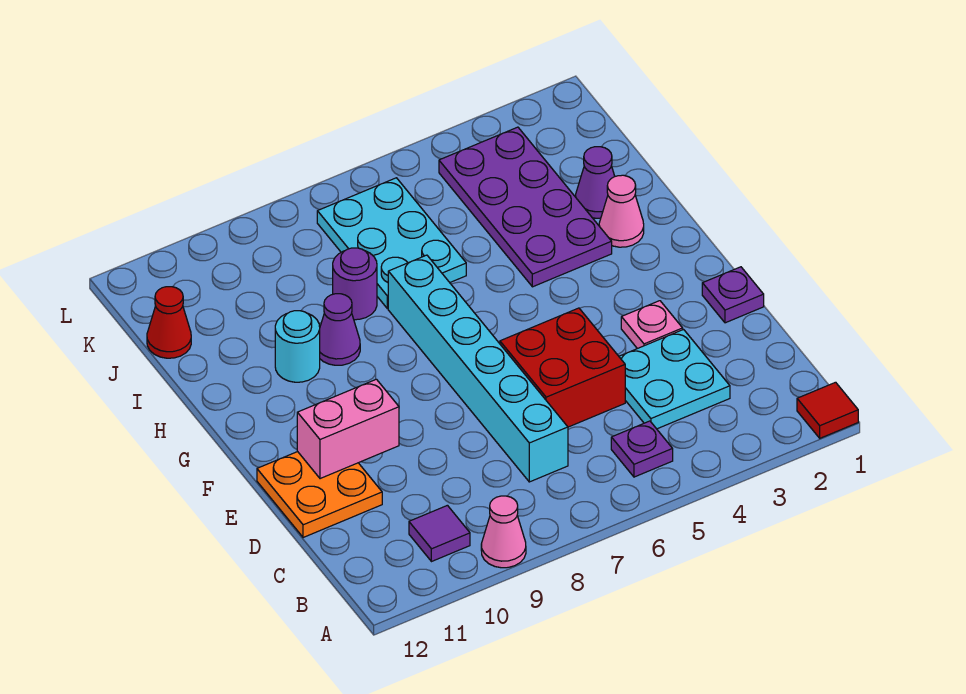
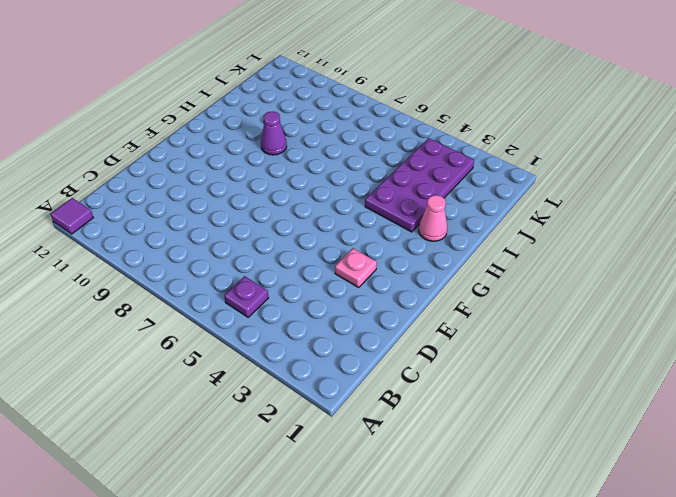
purple tile A12 level 1 -> purple tile B10 level 1
none -> red tile A1 level 1
none -> pink cone A9 level 1
none -> cyan plate C3:D4 level 1

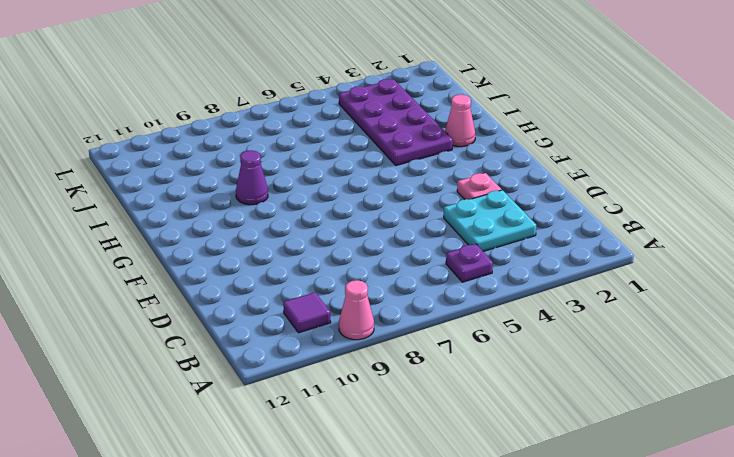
none -> red tile A1 level 1
none -> cyan brick C7:H7 level 1
none -> red brick D5:E6 level 1

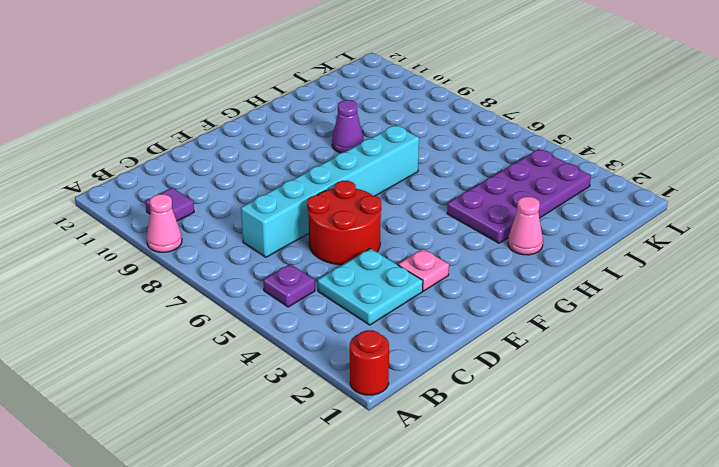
red round brick A1 level 1 -> red tile A1 level 1
red round brick D5:E6 level 1 -> red brick D5:E6 level 1
none -> orange plate D11:E12 level 1
none -> purple plate E1 level 1
none -> cyan round brick H10 level 1

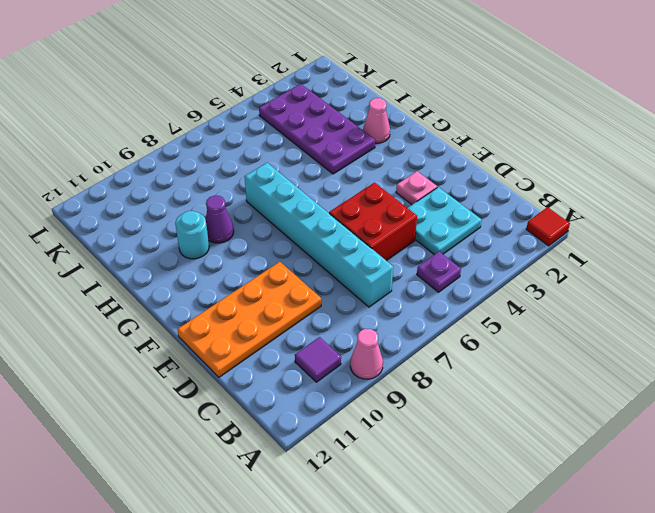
orange plate D9:E12 level 1 -> orange plate D11:E12 level 1
none -> purple plate E1 level 1
none -> purple cone I2 level 1
none -> cyan plate I6:K7 level 1

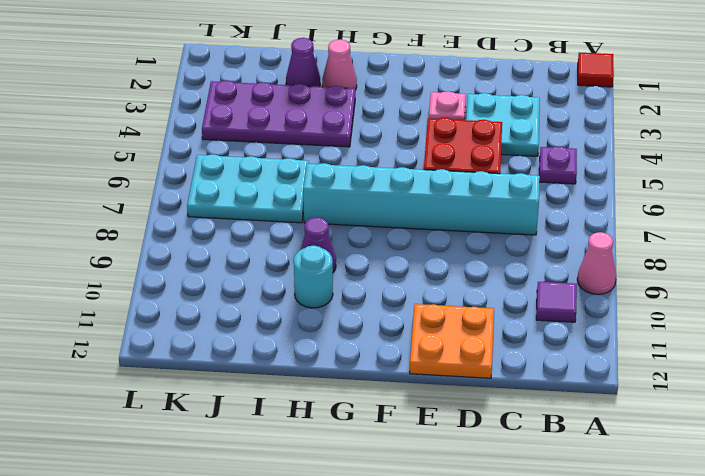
none -> purple plate E1 level 1
none -> purple round brick I8 level 1
none -> red cone J12 level 1

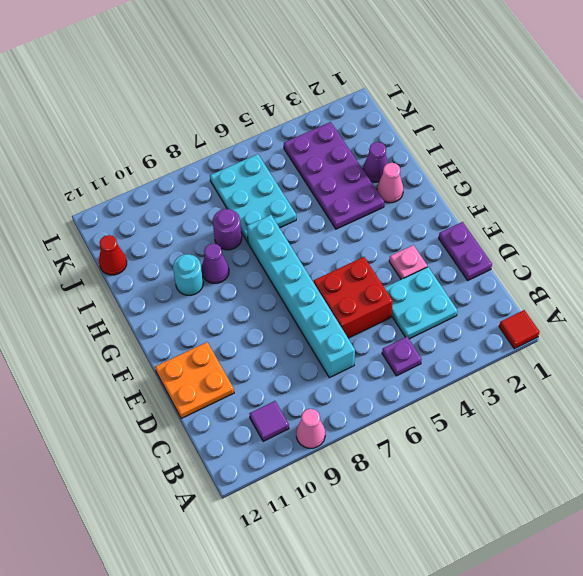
purple plate D1:E1 level 1 -> purple plate E1 level 1
none -> pink brick E10:E11 level 2

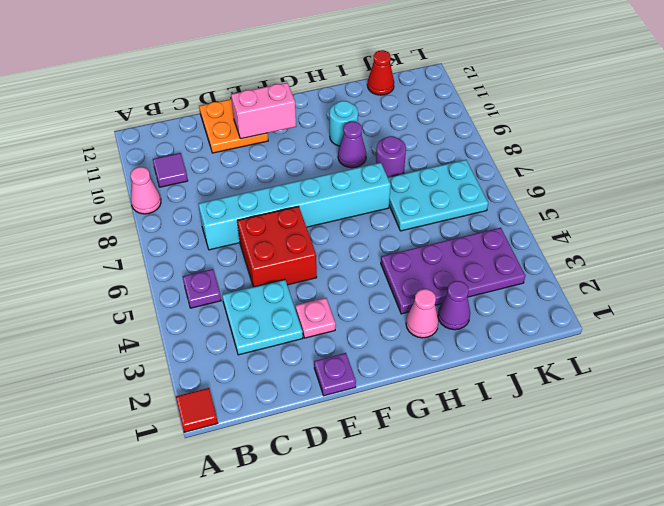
pink brick E11:F11 level 2 -> pink brick E10:E11 level 2

